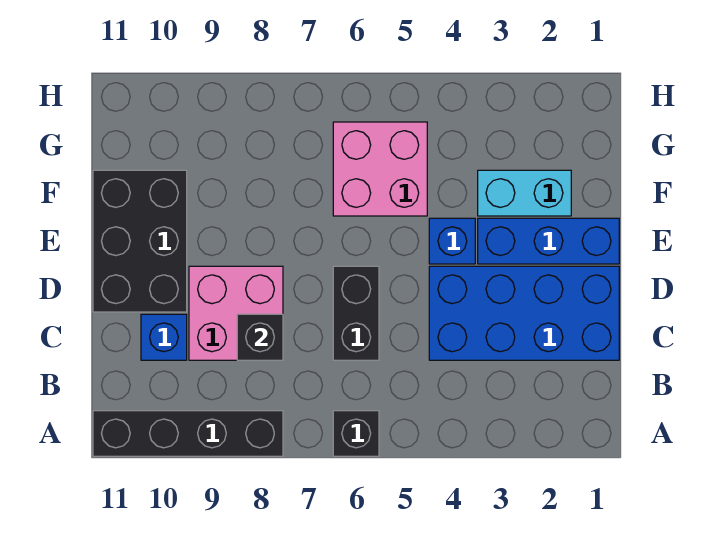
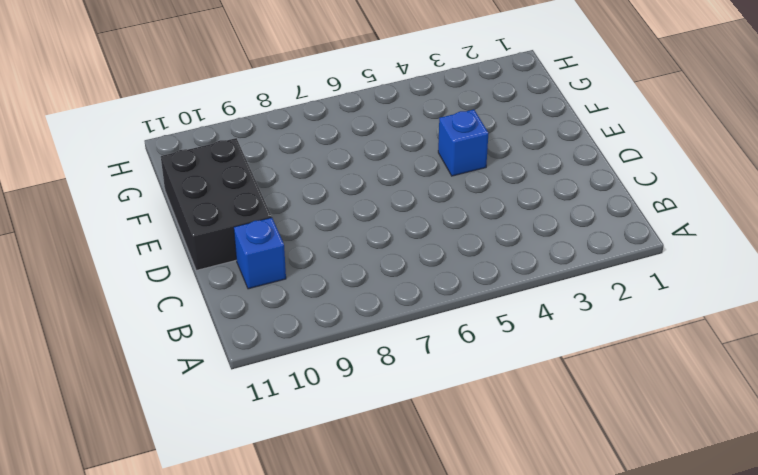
none -> black brick A6 level 1
none -> black brick A8:A11 level 1
none -> blue brick C1:D4 level 1

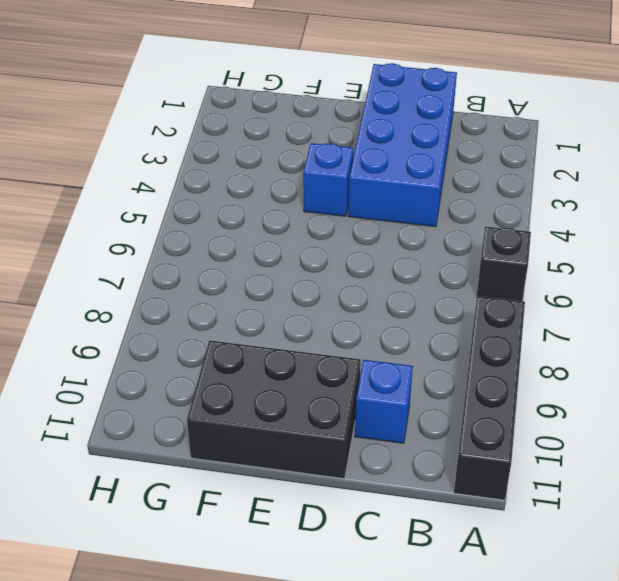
none -> black brick C6:D6 level 1
none -> pink brick C8:D9 level 1
none -> blue brick E1:E3 level 1

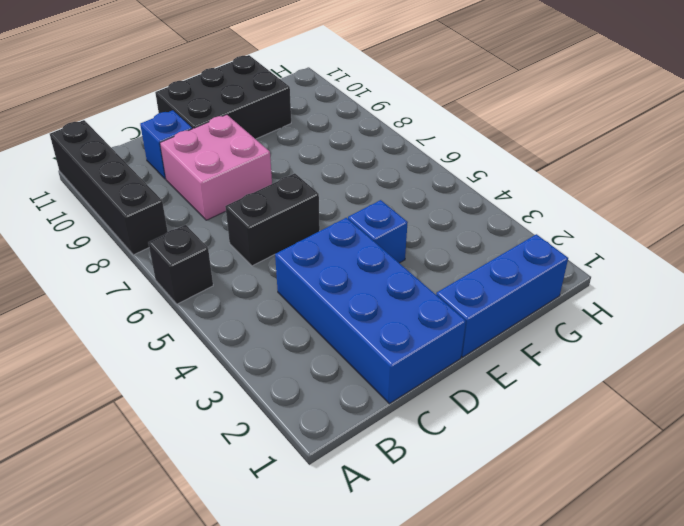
blue brick E1:G1 level 1 -> blue brick E1:E3 level 1
none -> cyan brick F2:F3 level 1
none -> pink brick F5:G6 level 1
none -> black brick C8 level 2

